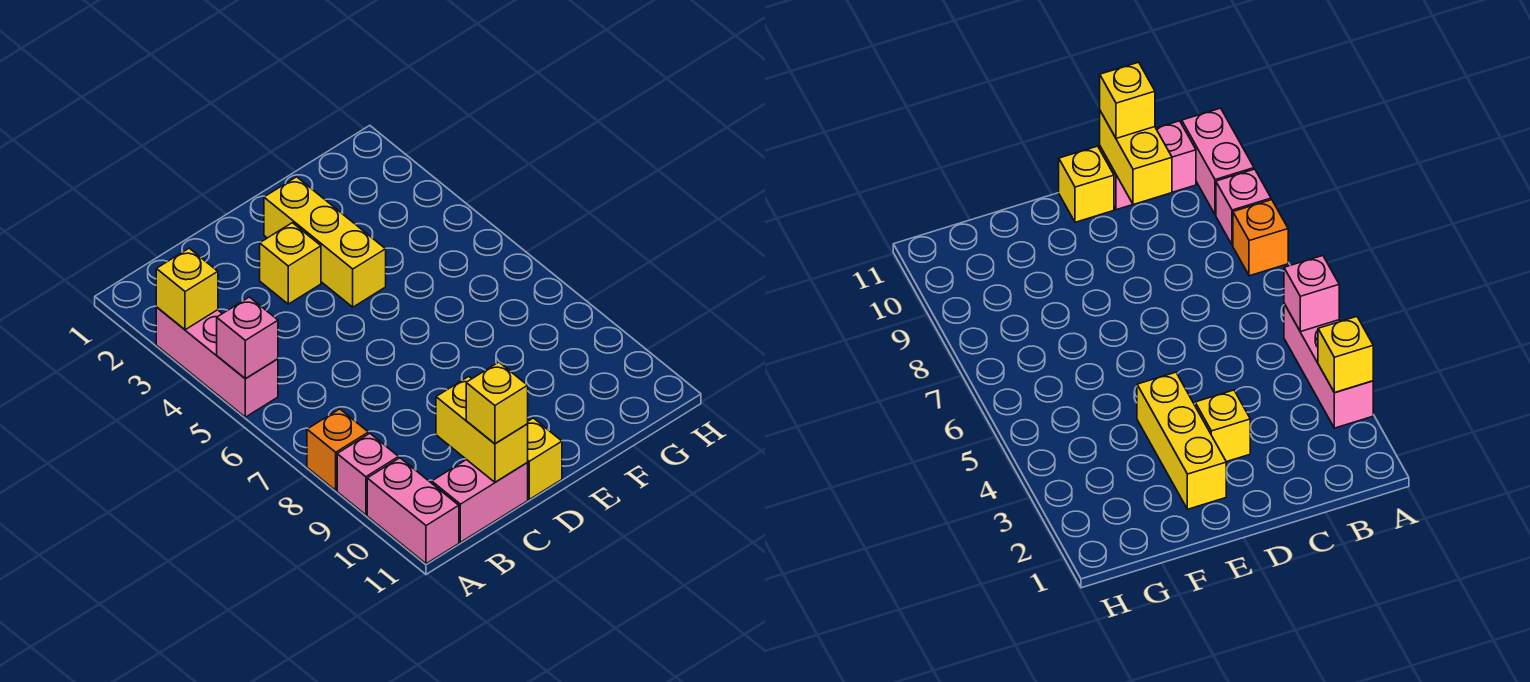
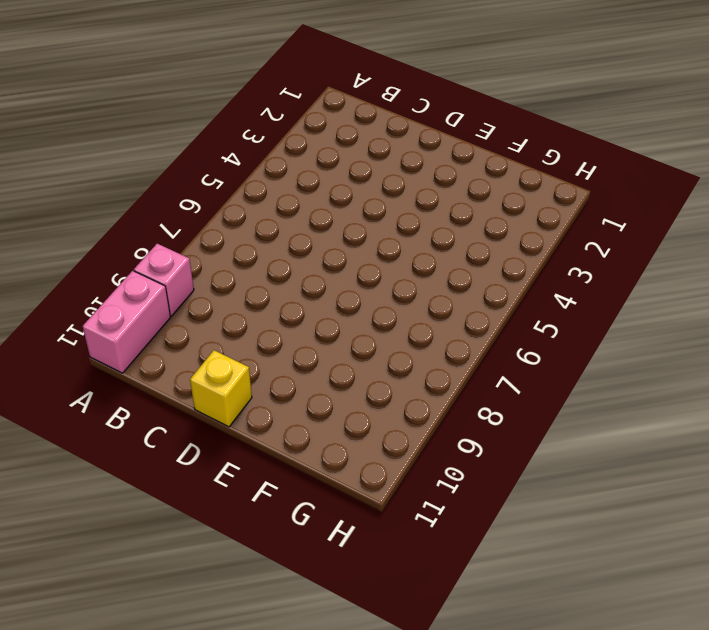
none -> pink brick A3:A5 level 1
none -> orange brick A8 level 1
none -> pink brick B11:C11 level 1

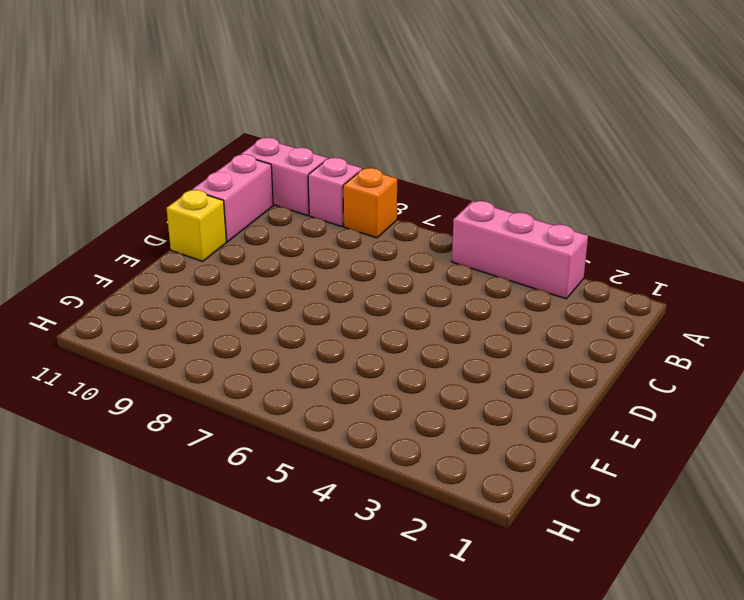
none -> yellow brick D3 level 1
none -> yellow brick E2:E4 level 1
none -> yellow brick A3 level 2

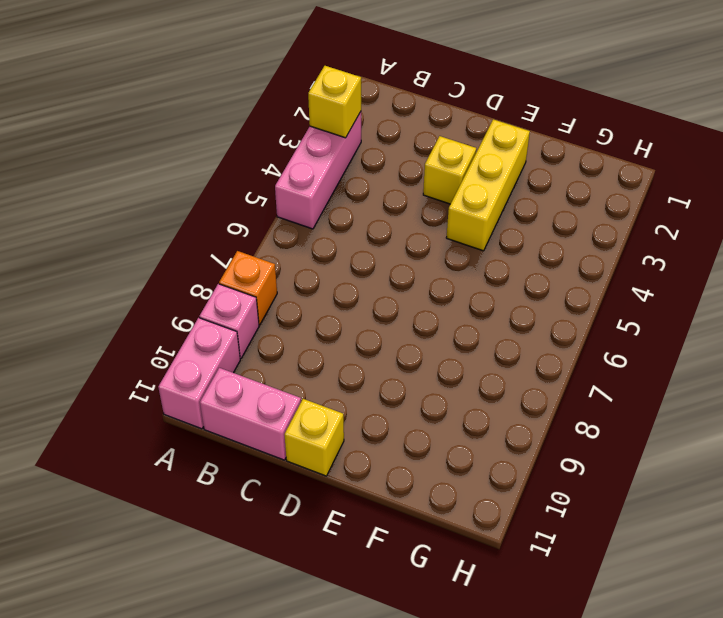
none -> pink brick A5 level 2
none -> yellow brick C10:C11 level 2
none -> yellow brick C11 level 3

